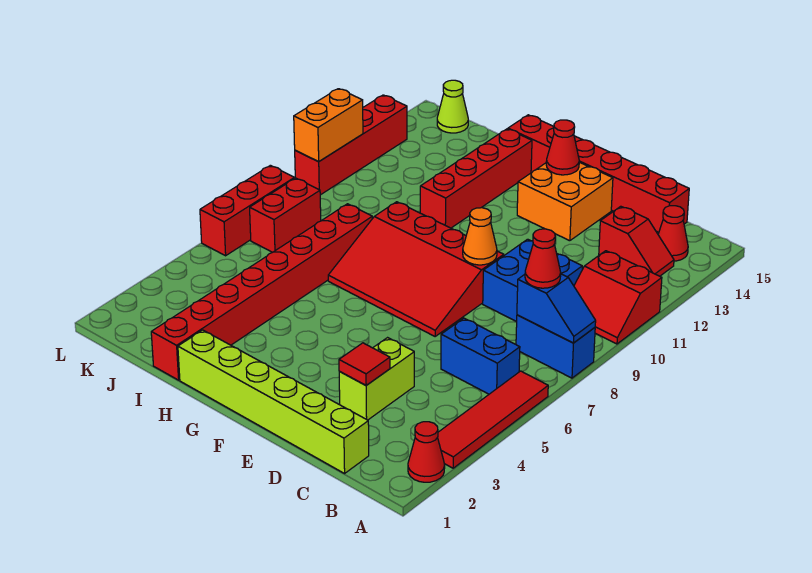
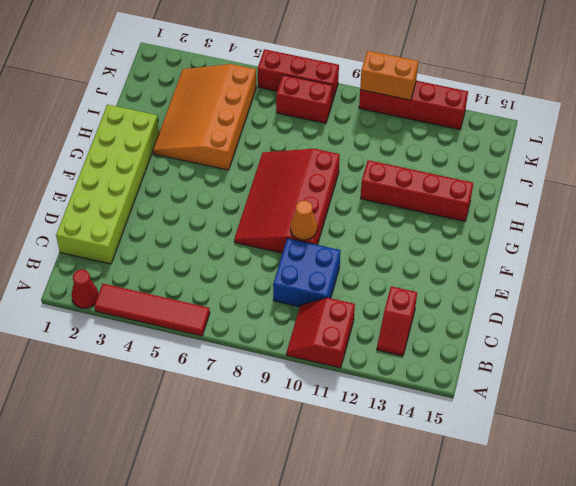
lime brick C1:H2 level 1 -> lime brick C1:H1 level 1
orange slope H3:K5 level 1 top 5 -> red brick I1:I8 level 1
none -> blue brick A8:B8 level 1
none -> blue brick B6:C6 level 1
none -> red cone B14 level 1

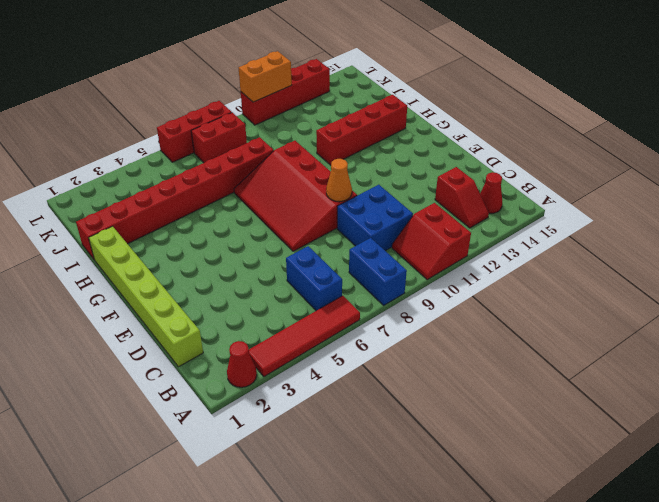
none -> red brick C15:H15 level 1
none -> lime brick D3:D4 level 1
none -> orange brick E13:F14 level 1

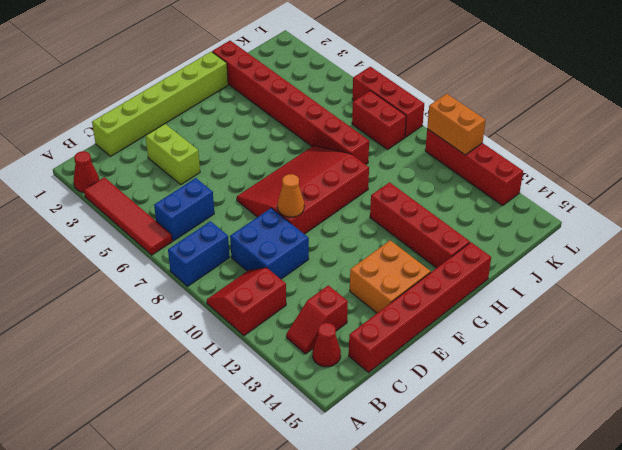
none -> lime cone K15 level 1
none -> blue slope A8:B8 level 2 top B
none -> red tile D3 level 2

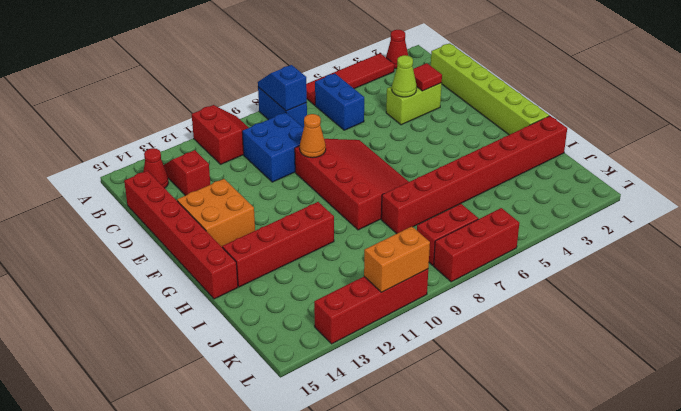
lime cone D4 level 2 -> lime cone K15 level 1
none -> red cone F14 level 2
none -> red cone B8 level 3

